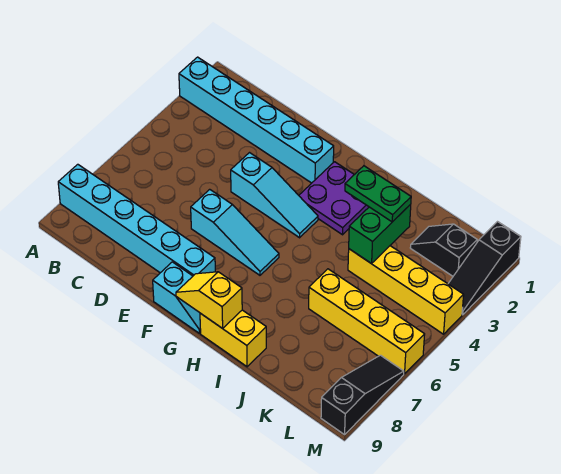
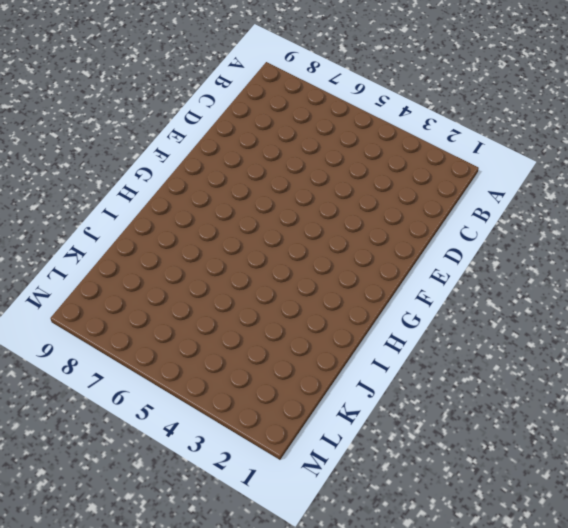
none -> cyan brick A2:F2 level 1
none -> cyan brick A8:F8 level 1
none -> cyan slope E4:G4 level 1 top E

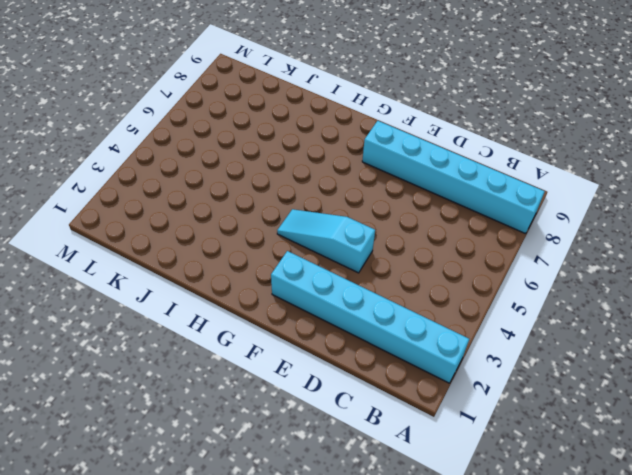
none -> cyan slope E6:G6 level 1 top E
none -> cyan slope F9:G9 level 1 top F
none -> purple plate G2:H3 level 1

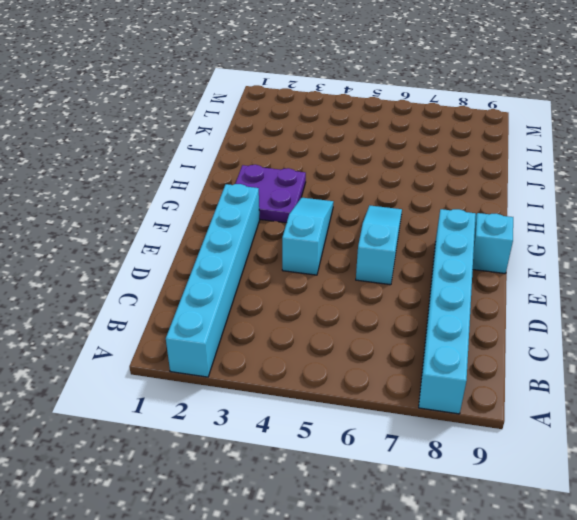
none -> yellow brick H9:I9 level 1
none -> yellow brick J4:M4 level 1
none -> yellow brick J6:M6 level 1

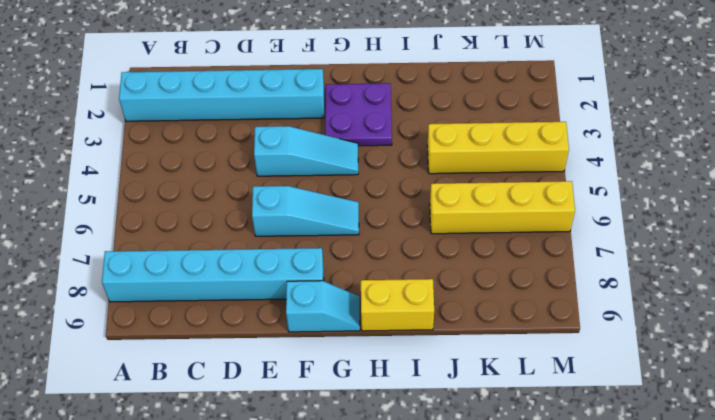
none -> black slope K2:L2 level 1 top L
none -> black slope M1:M3 level 1 top 1
none -> black slope M7:M9 level 1 top 9

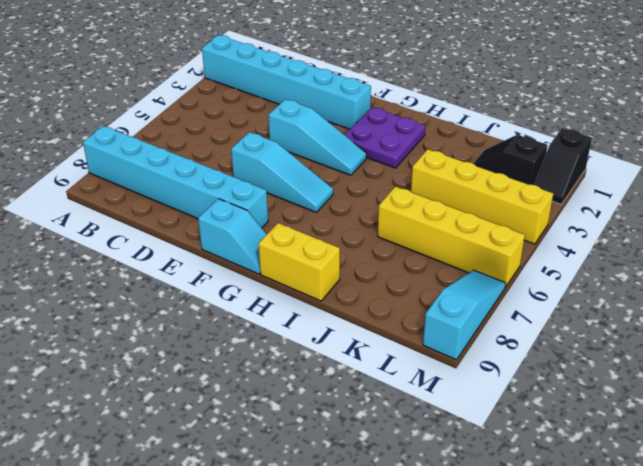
black slope M1:M2 level 1 top 1 -> black slope M1:M3 level 1 top 1
cyan slope M7:M9 level 1 top 9 -> black slope M7:M9 level 1 top 9
none -> yellow slope G9:H9 level 2 top H
none -> green brick J3:J4 level 2
none -> green plate I3:J3 level 3

